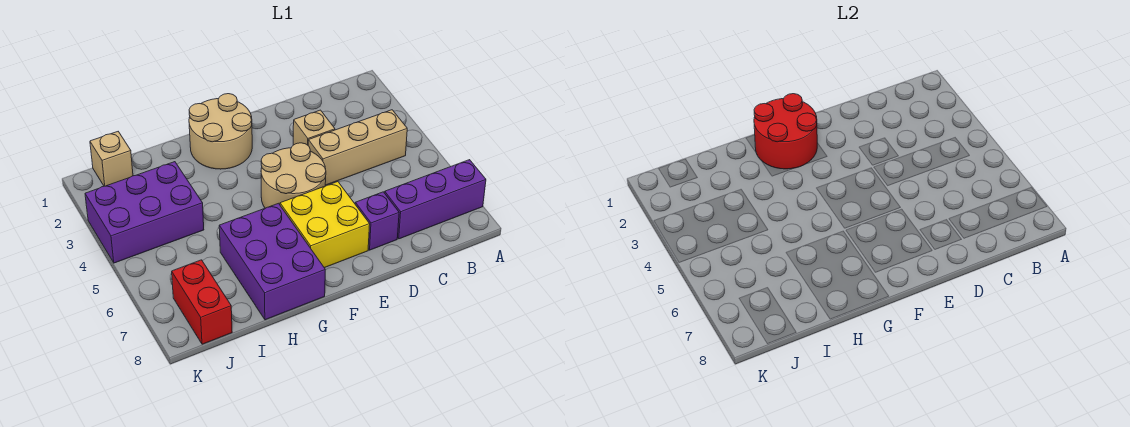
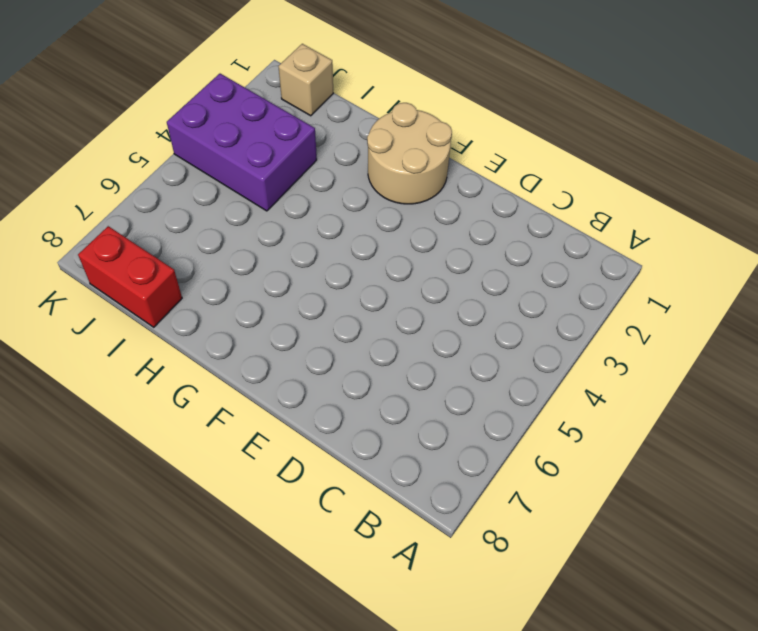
red brick I8:J8 level 1 -> red brick J7:J8 level 1
none -> purple brick A7:C7 level 1
none -> tan brick B4:D4 level 1
none -> tan brick D3 level 1

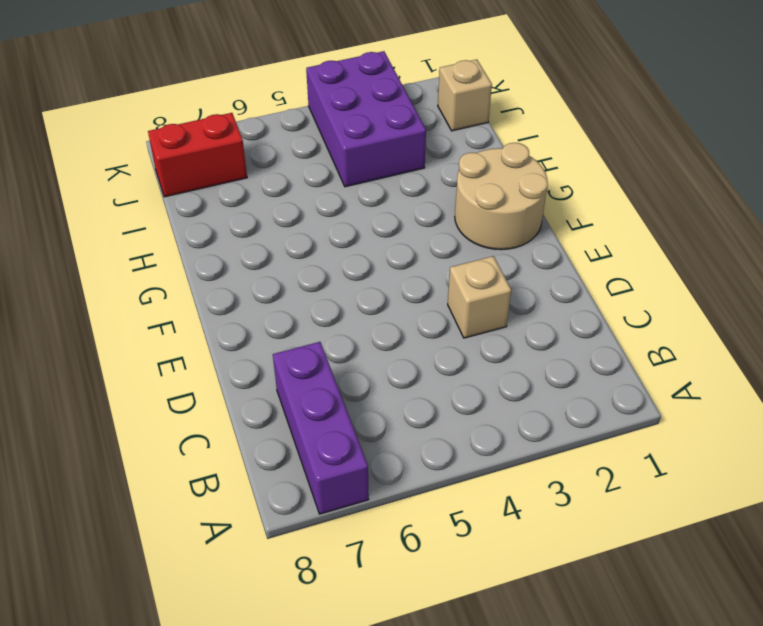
none -> tan brick B4:D4 level 1
none -> purple brick D7 level 1
none -> tan round brick E4:F5 level 1

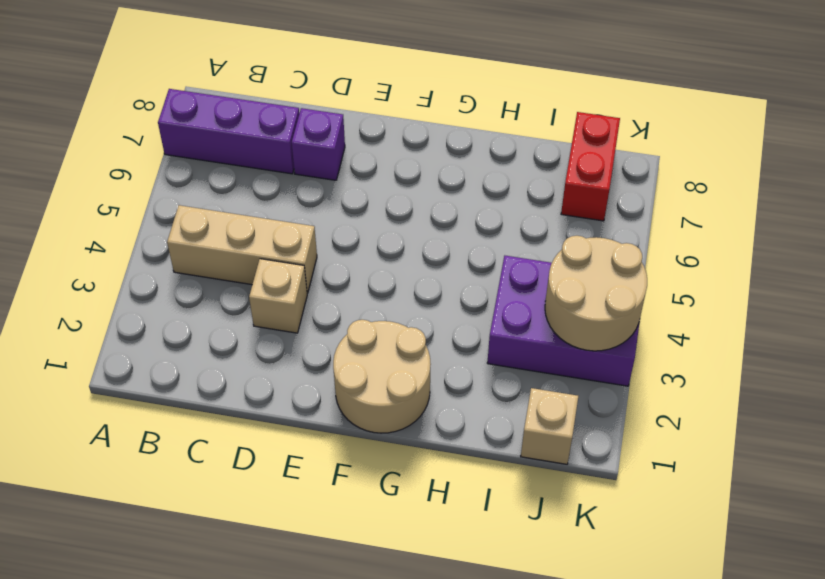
tan round brick J3:K4 level 2 -> tan round brick E4:F5 level 1
none -> yellow brick E6:F7 level 1
none -> purple brick G6:H8 level 1
none -> red round brick F1:G2 level 2

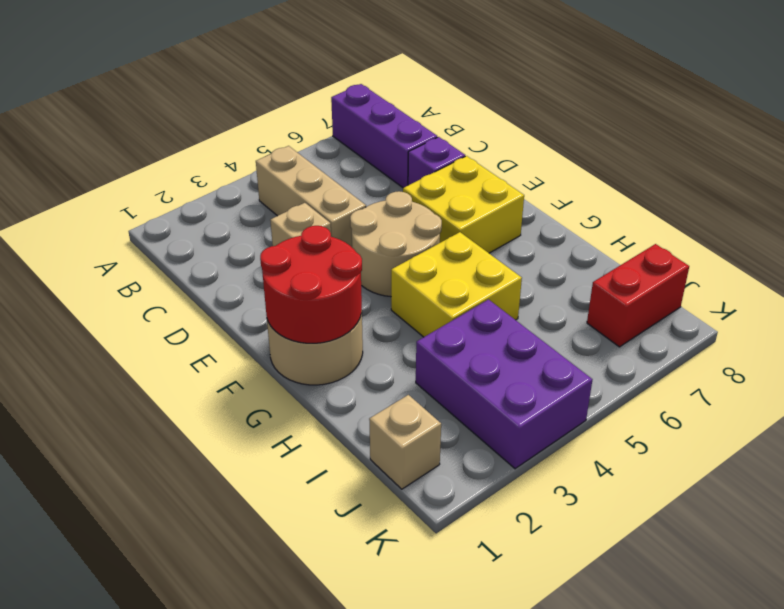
yellow brick G4:H5 level 1 -> none
none -> purple brick G6:H8 level 1

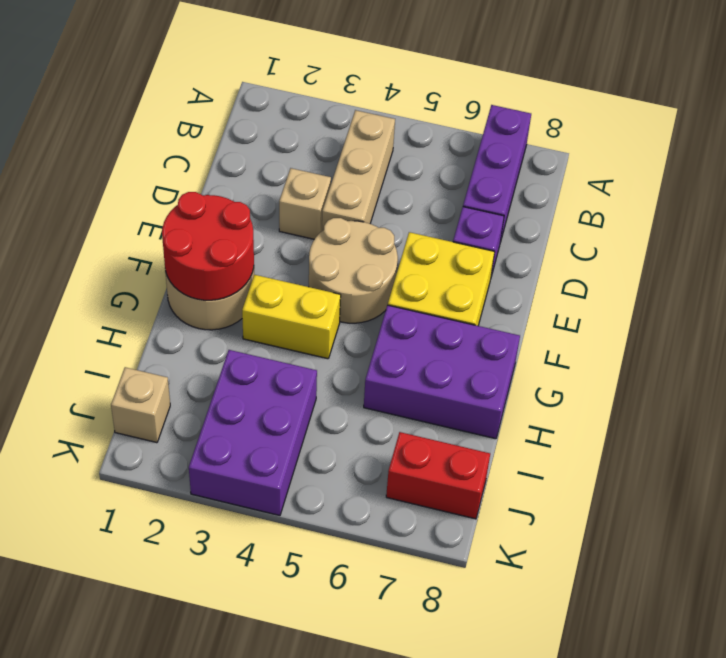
yellow brick G3:G4 level 1 -> none

